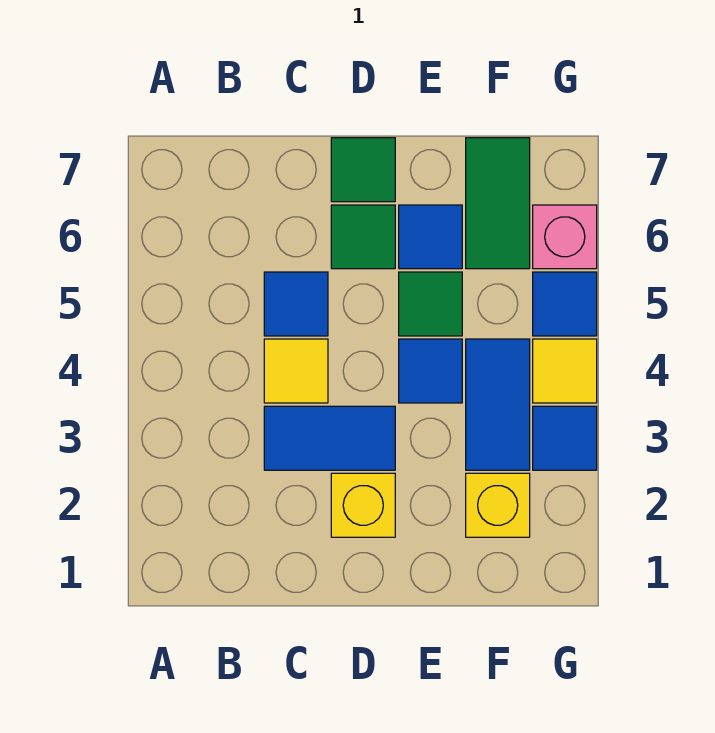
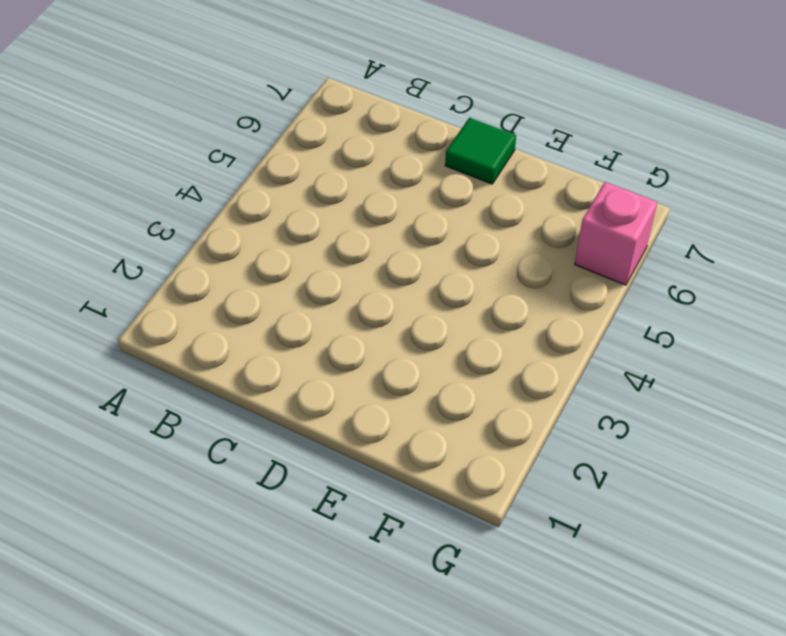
none -> blue tile C3:D3 level 1
none -> yellow tile C4 level 1
none -> blue tile C5 level 1

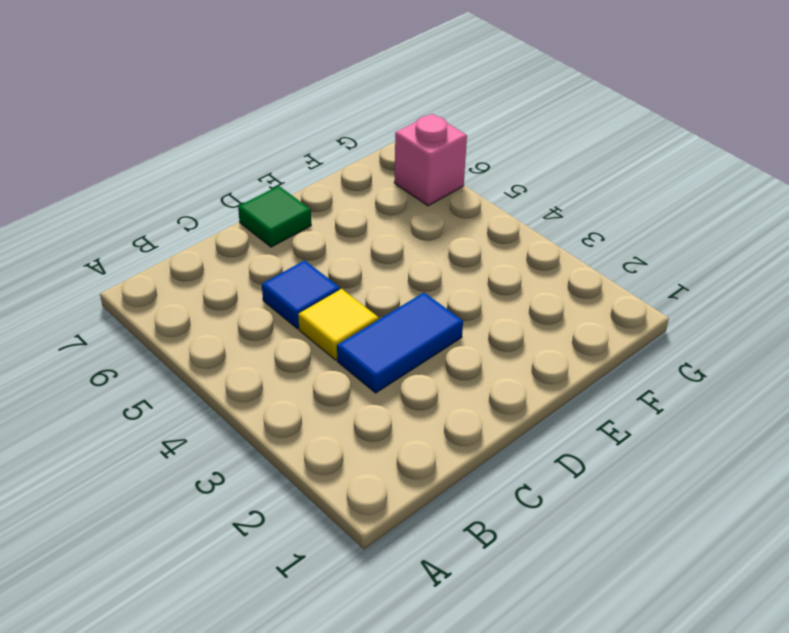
none -> yellow brick D2 level 1
none -> green tile D6 level 1
none -> blue tile E4 level 1

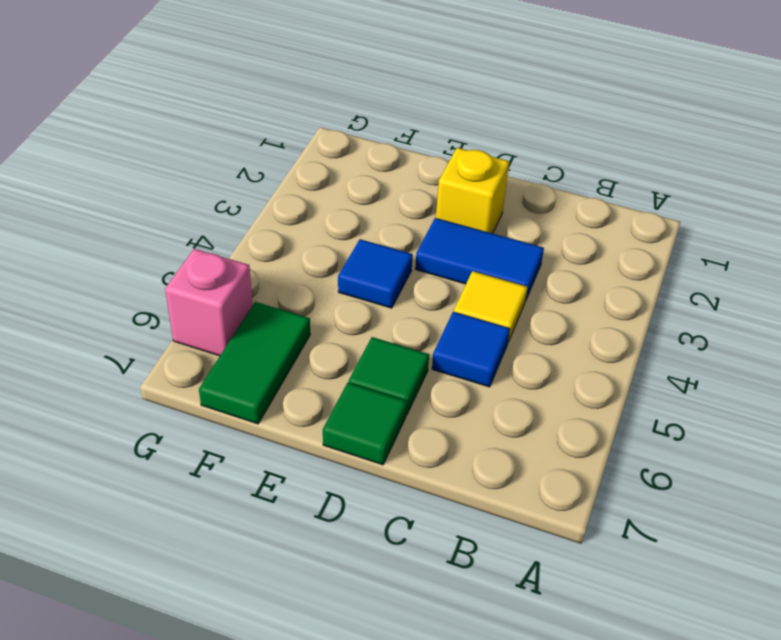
none -> green tile E5 level 1
none -> blue tile E6 level 1
none -> yellow brick F2 level 1

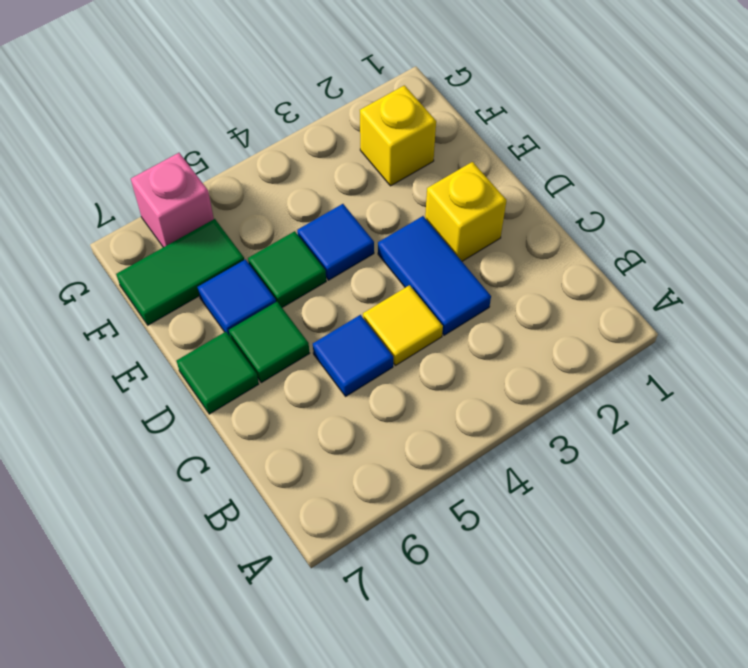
none -> blue tile F3:F4 level 1
none -> blue tile G3 level 1
none -> yellow tile G4 level 1

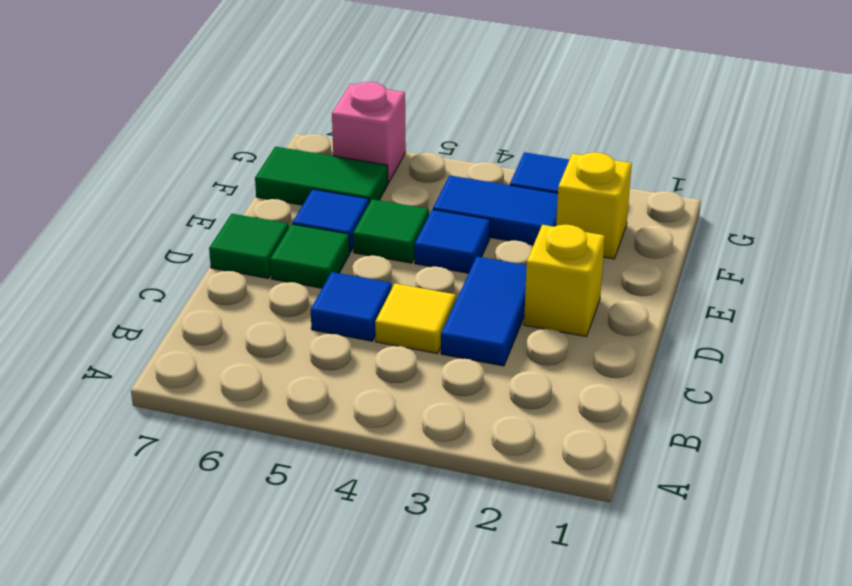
none -> yellow tile G4 level 1
none -> blue tile G5 level 1

